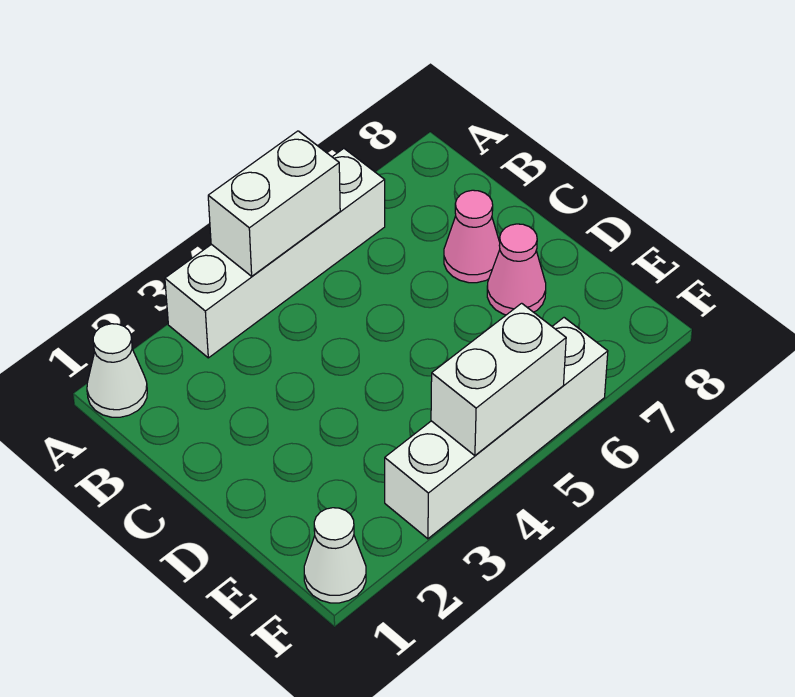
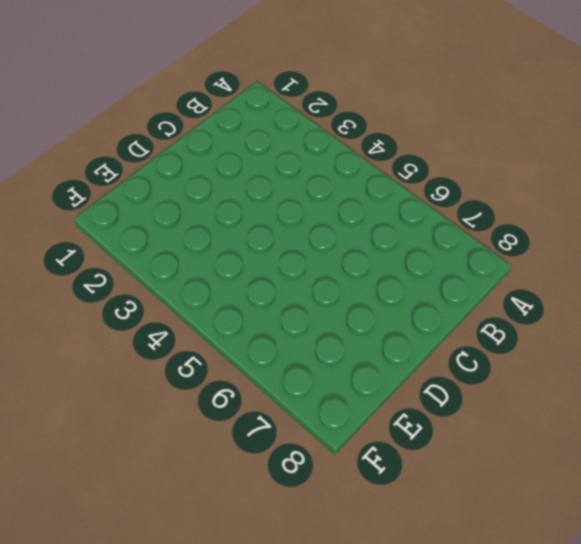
none -> white cone A1 level 1
none -> white brick A3:A6 level 1

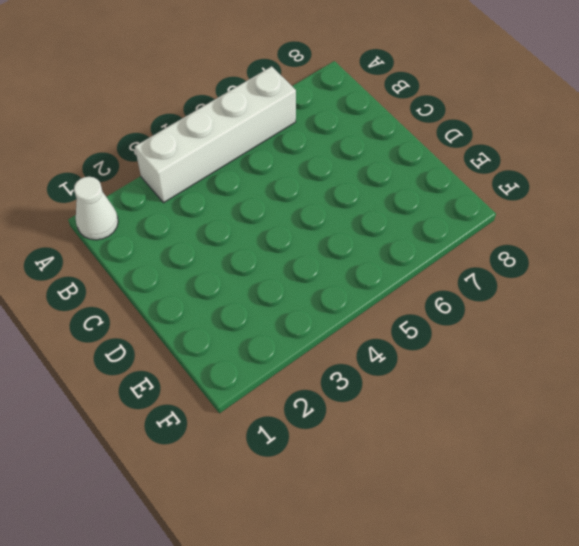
none -> pink cone C7 level 1
none -> pink cone D7 level 1

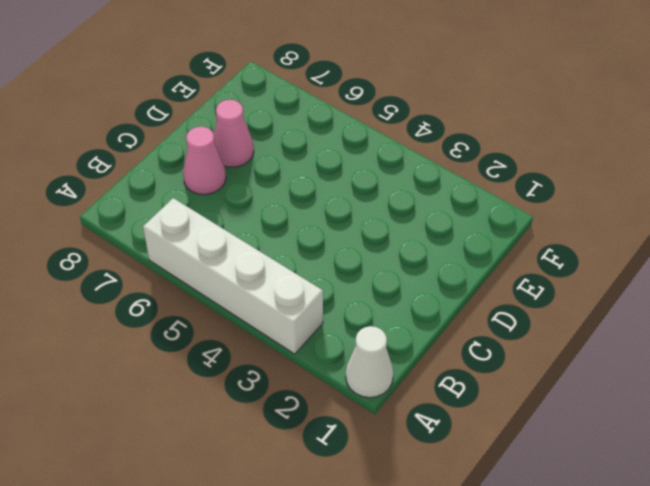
none -> white cone F1 level 1
none -> white brick F3:F6 level 1

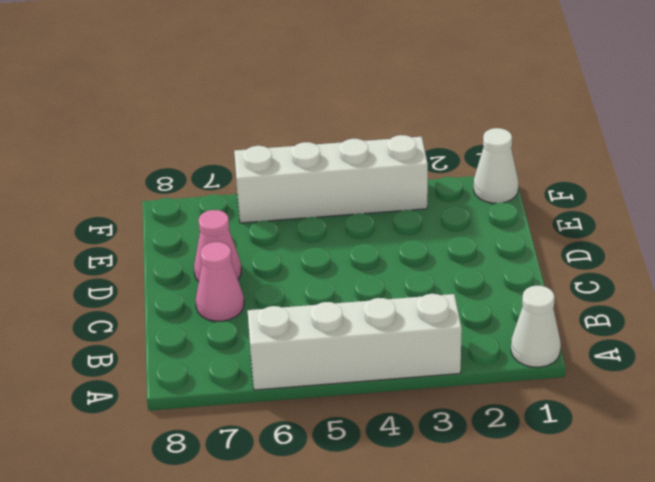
none -> white brick A4:A5 level 2
none -> white brick F4:F5 level 2

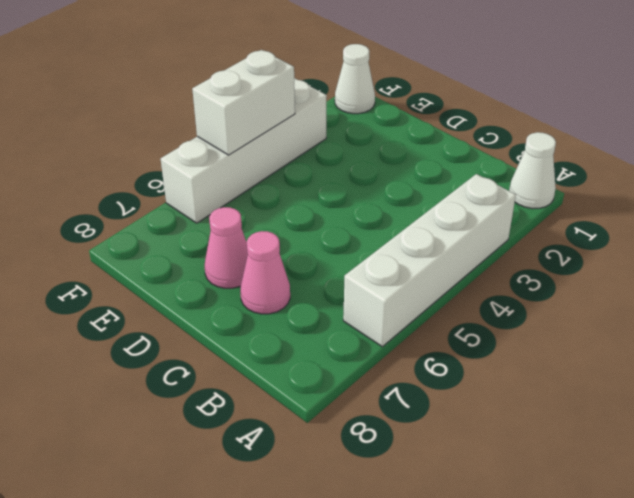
none -> white brick A4:A5 level 2

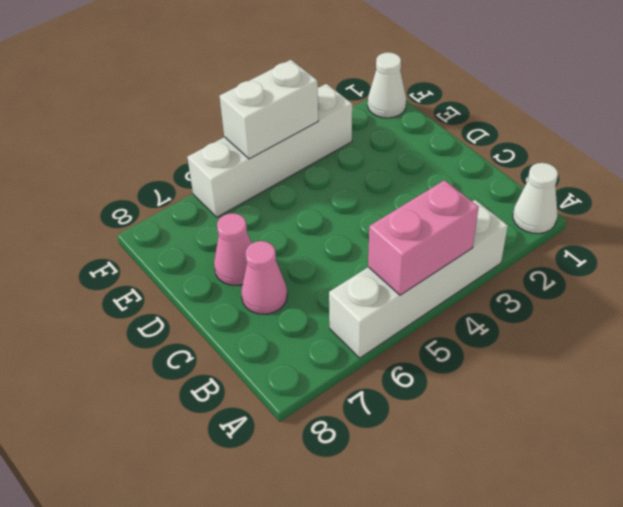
pink brick A4:A5 level 2 -> white brick A4:A5 level 2

